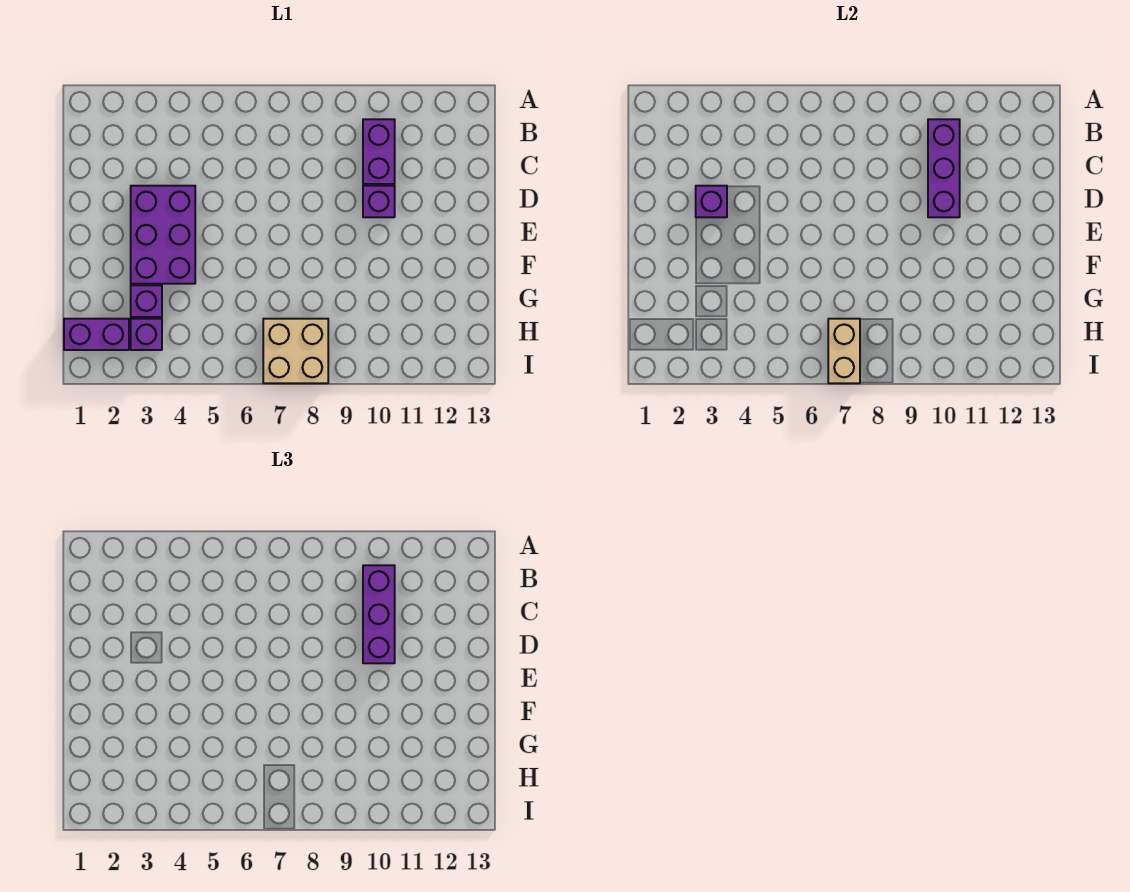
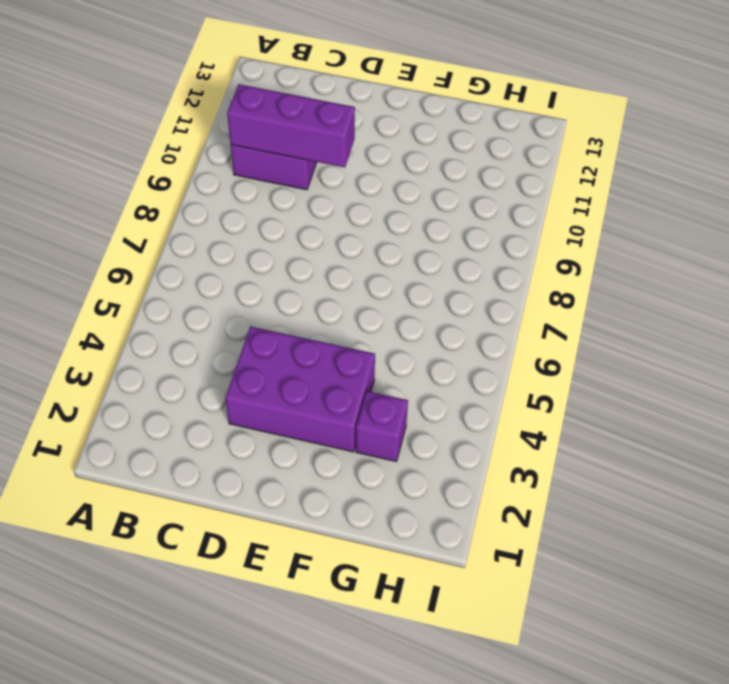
none -> purple brick D10 level 1
none -> purple brick H1:H2 level 1

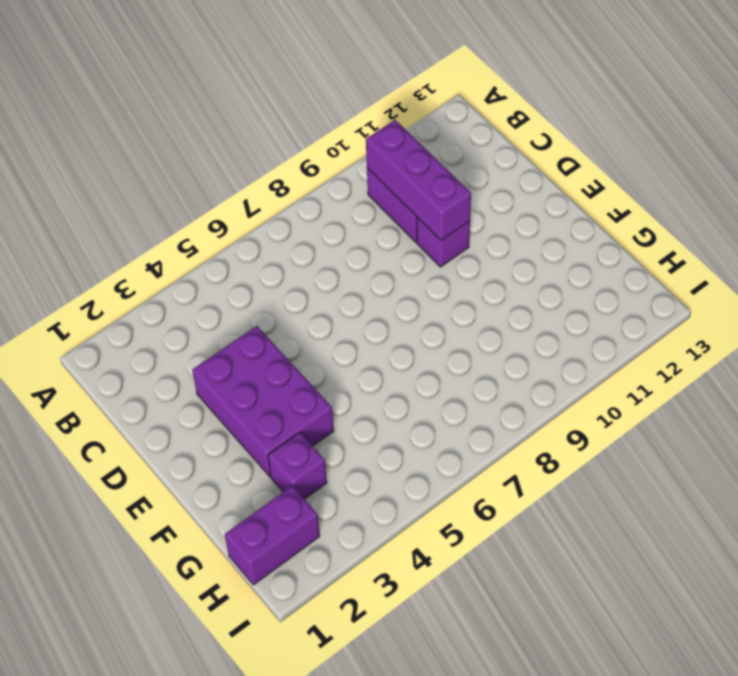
none -> purple brick H3 level 1
none -> tan brick H7:I8 level 1

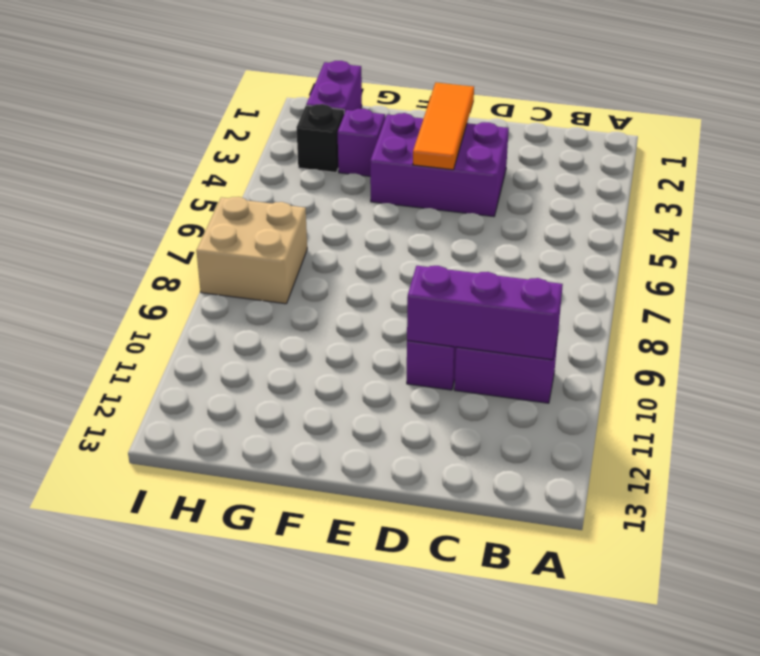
orange tile E2:E4 level 2 -> none
black brick H3 level 1 -> purple brick H3 level 1
none -> purple brick D3 level 2
none -> tan brick H7:I7 level 2

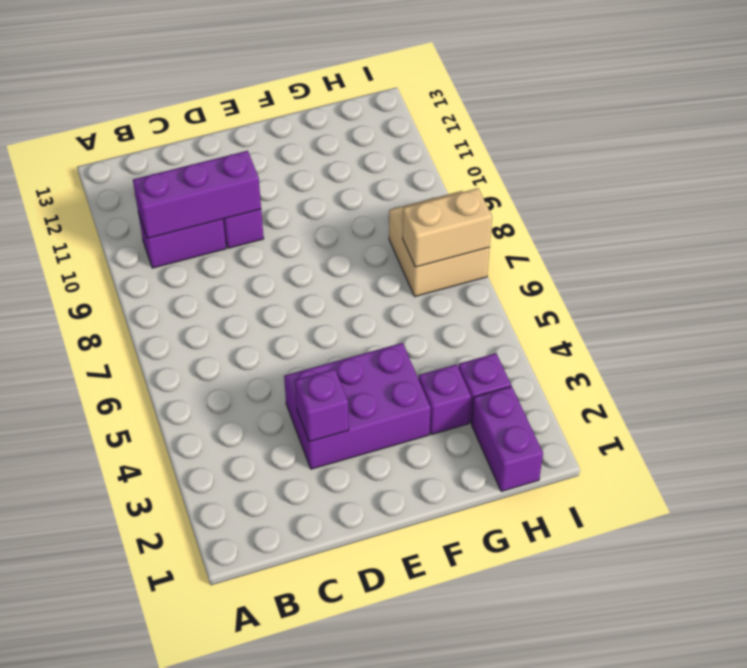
none -> purple brick B10:D10 level 3

